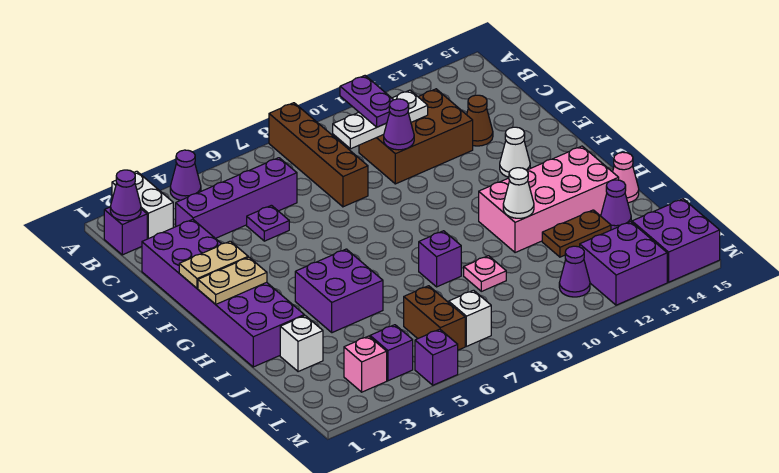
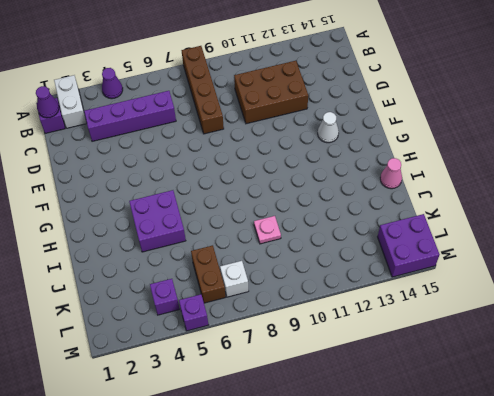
none -> purple brick D1:I2 level 1
none -> purple plate D5 level 1
none -> brown cone D13 level 1
none -> pink brick H11:I14 level 1

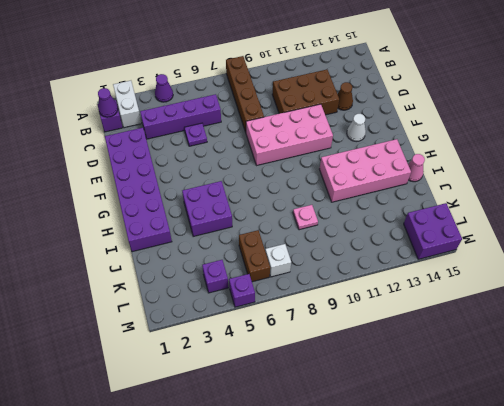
pink brick E8:F11 level 1 -> none
none -> purple brick I8 level 1
none -> white brick J2 level 1
none -> brown plate J12:J13 level 1
none -> purple cone J14 level 1

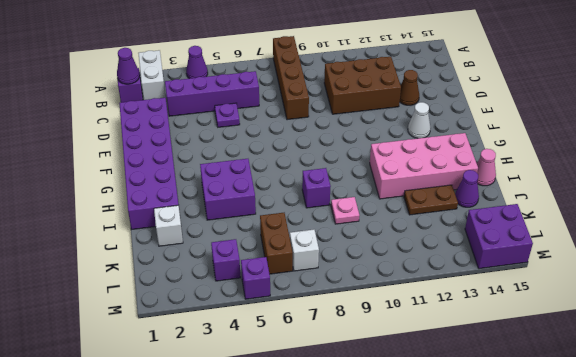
none -> pink brick L3 level 1
none -> purple cone L11 level 1
none -> purple brick L12:M13 level 1
none -> white plate C9:C11 level 2

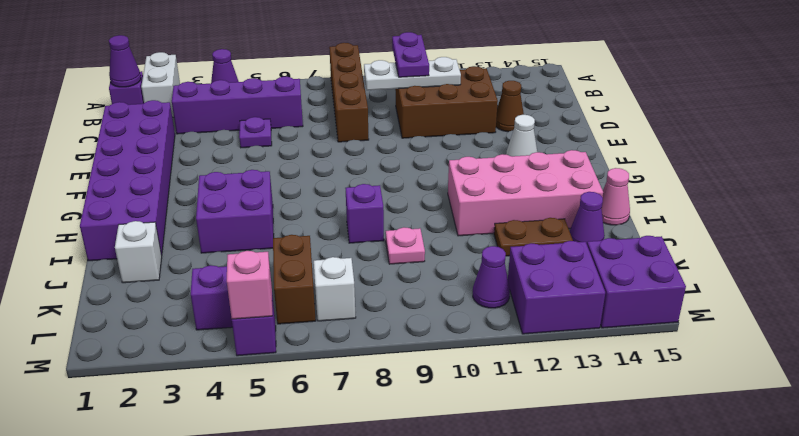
pink brick M5 level 2 -> pink brick L3 level 1
none -> purple cone D10 level 2
none -> tan plate F1:F2 level 2
none -> tan plate G1:G2 level 2
none -> white cone I11 level 2

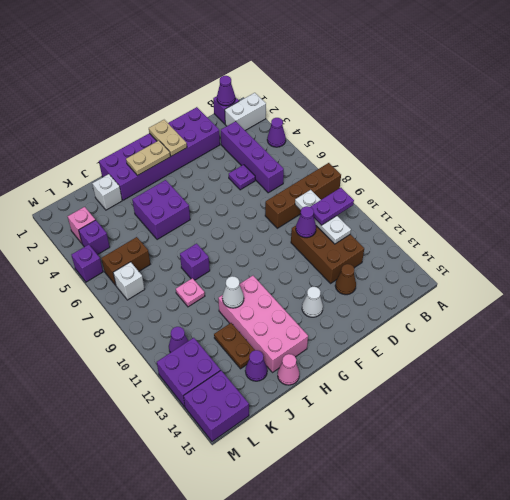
tan plate G2:H2 level 2 -> tan plate G1:G2 level 2

